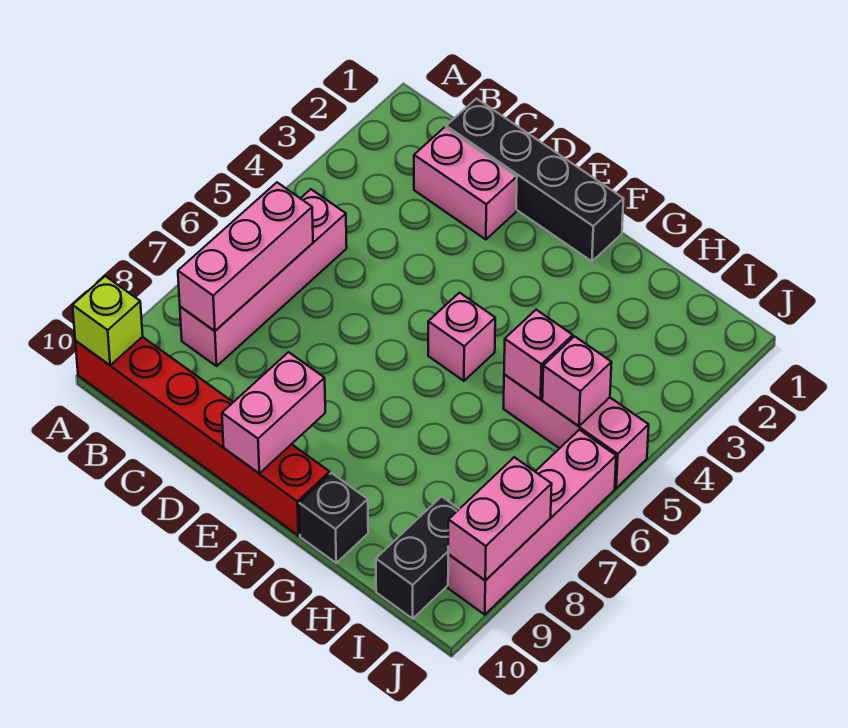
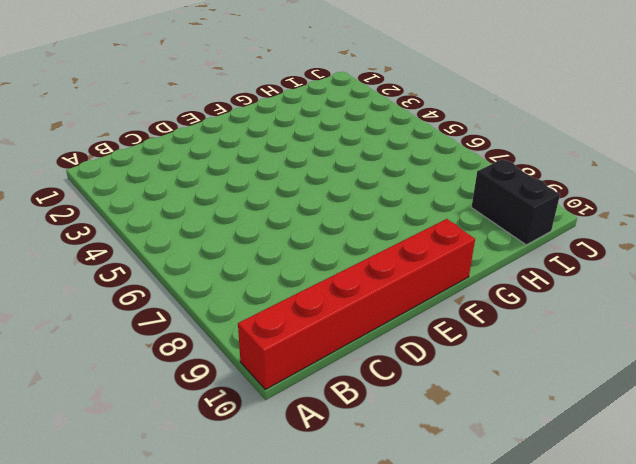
none -> pink brick B5:B8 level 1
none -> black brick C1:F1 level 1
none -> pink brick C2:D2 level 1

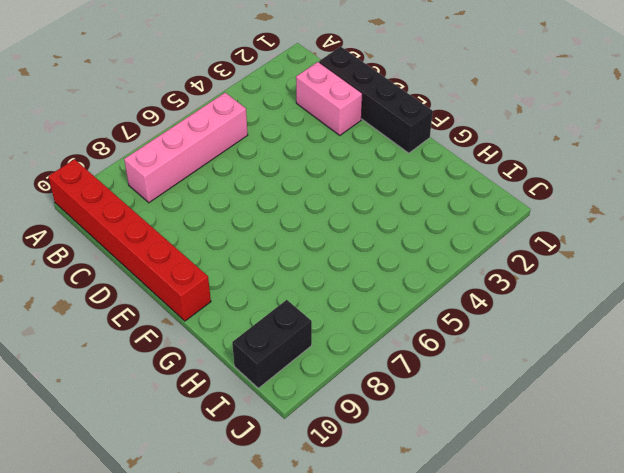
none -> pink brick F5 level 1
none -> black brick G10 level 1
none -> pink brick H5:J5 level 1

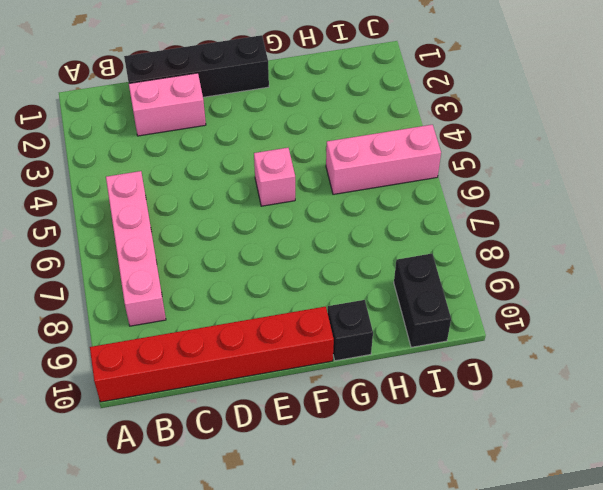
none -> pink brick J6:J9 level 1
none -> lime brick A10 level 2
none -> pink brick B6:B8 level 2

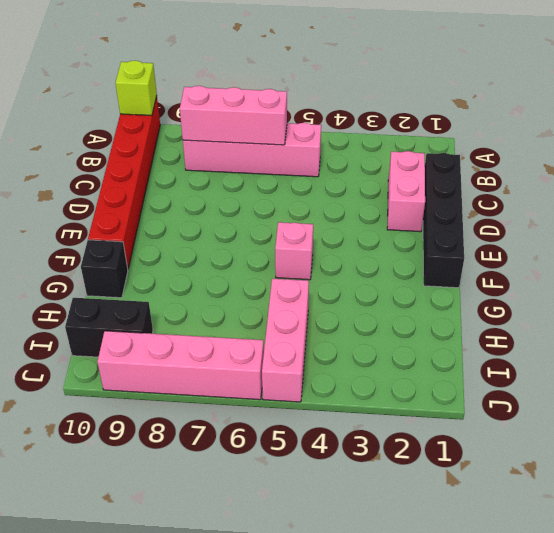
none -> pink brick E9:E10 level 2
none -> pink brick H5 level 2
none -> pink brick I5 level 2

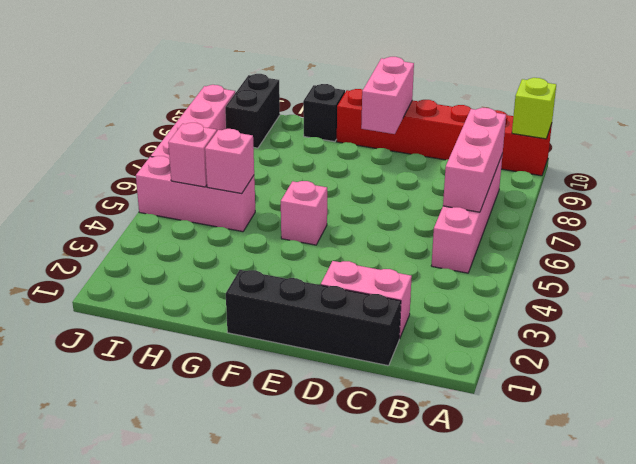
none -> pink brick J8:J9 level 2

